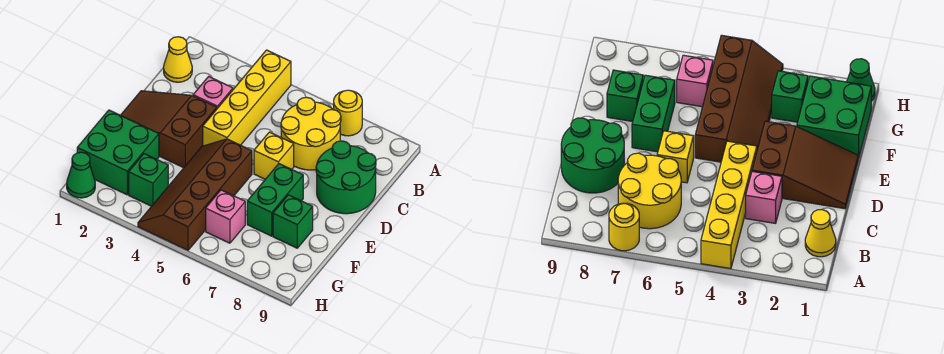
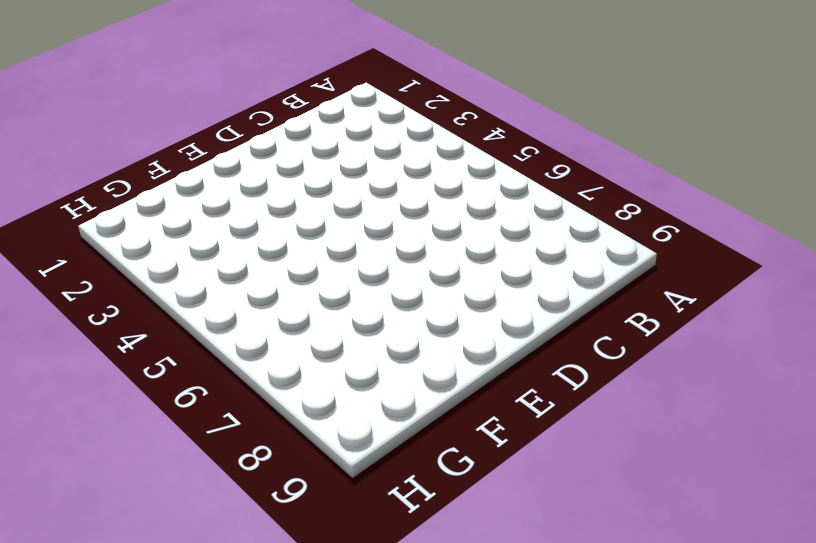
none -> yellow brick A4:D4 level 1
none -> yellow round brick A7 level 1
none -> yellow cone B1 level 1

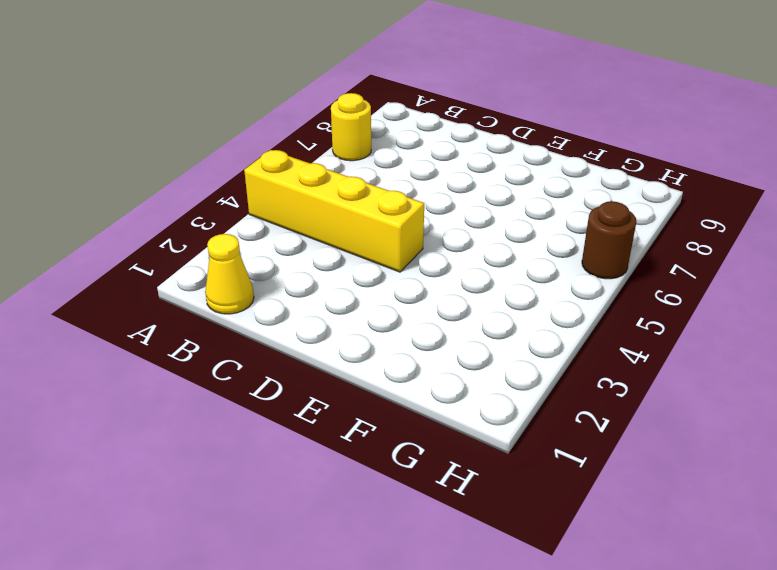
brown round brick H6 level 1 -> none
none -> yellow round brick B6:C7 level 1
none -> pink brick C3 level 1
none -> green round brick C8:D9 level 1

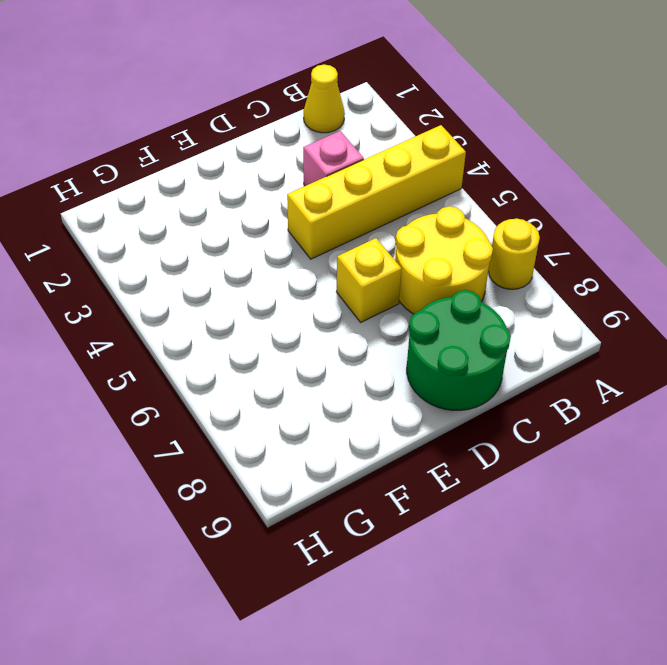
none -> brown slope D1:E3 level 1 top 3
none -> brown slope E4:H5 level 1 top 5
none -> green brick E7:F7 level 1

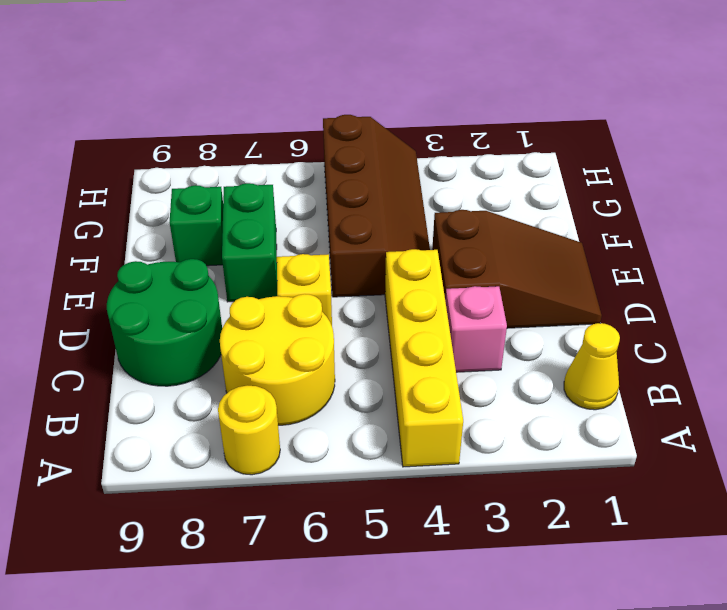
none -> green brick F1:G2 level 1
none -> green brick G3 level 1
none -> pink brick G6 level 1

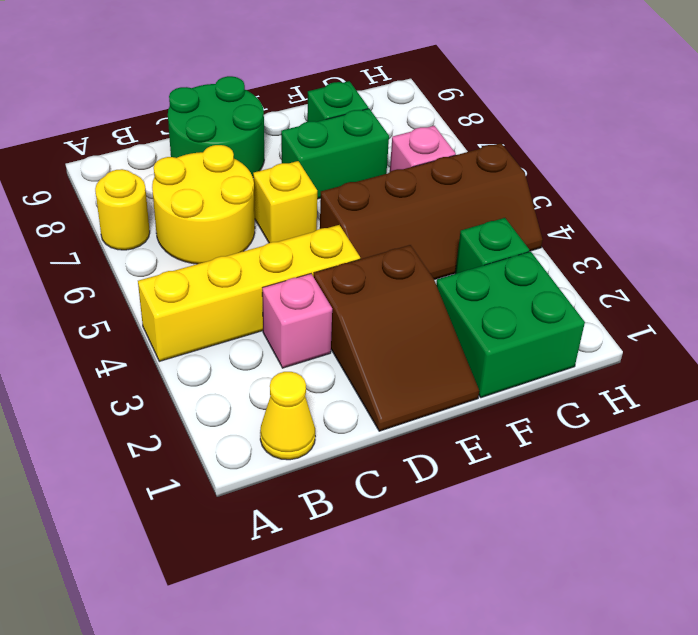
none -> green cone H1 level 1

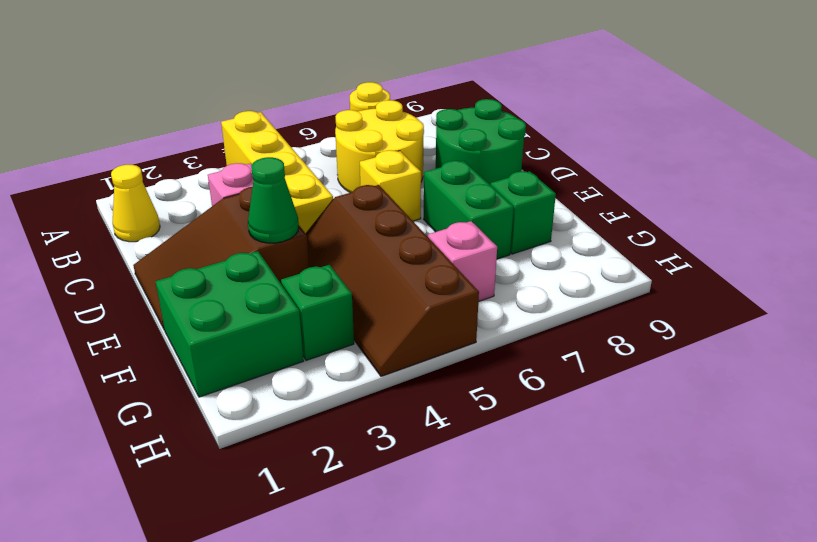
green cone E3 level 2 -> green cone H1 level 1

